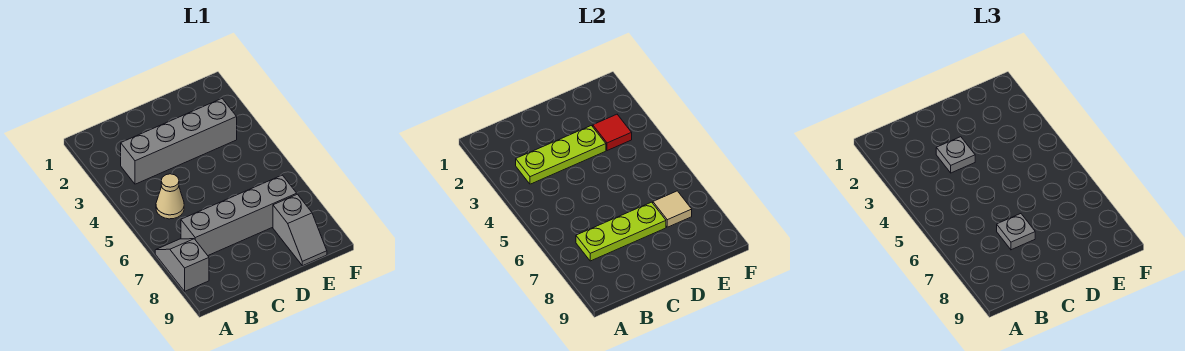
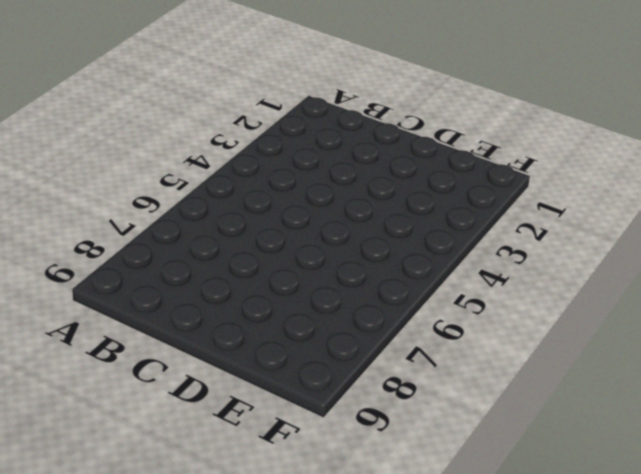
none -> grey slope A7:A8 level 1 top 8
none -> grey brick B3:E3 level 1

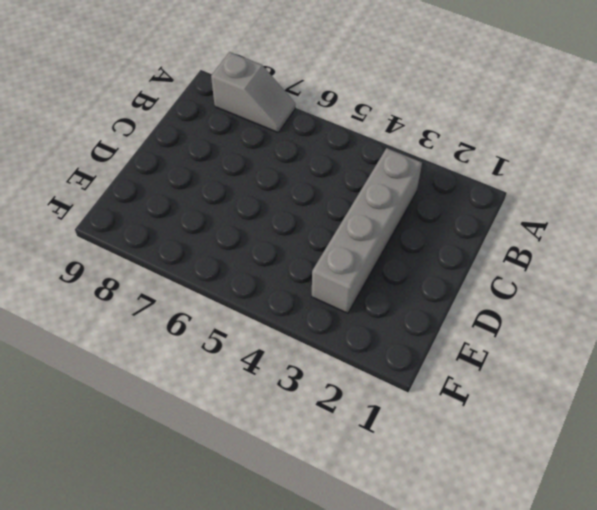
none -> tan cone B5 level 1
none -> grey brick B7:E7 level 1

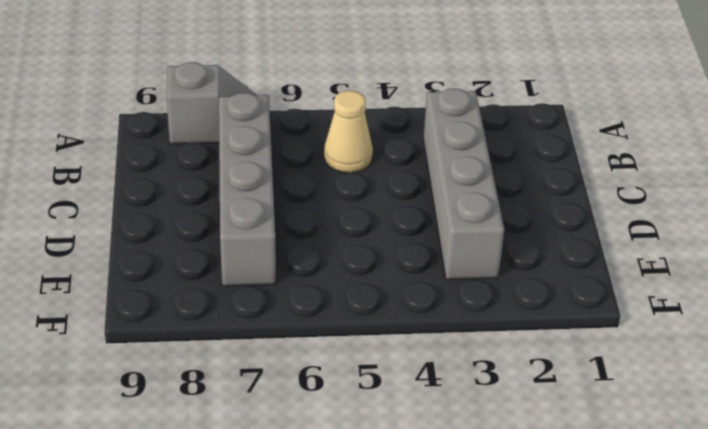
none -> grey slope E8:E9 level 1 top 8
none -> lime plate B3:D3 level 2

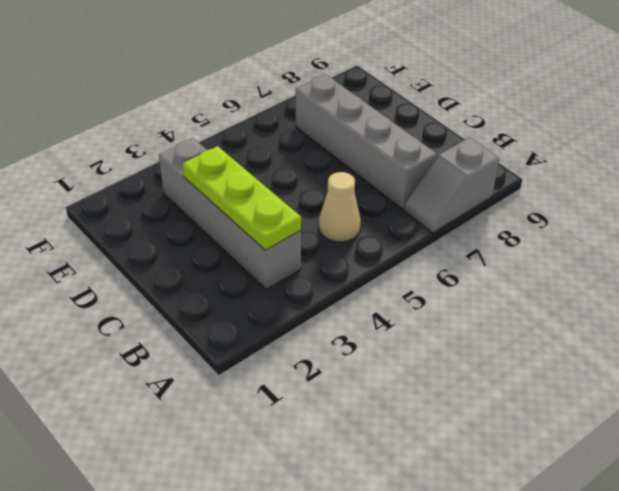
none -> grey slope E8:E9 level 1 top 8
none -> lime plate B7:D7 level 2

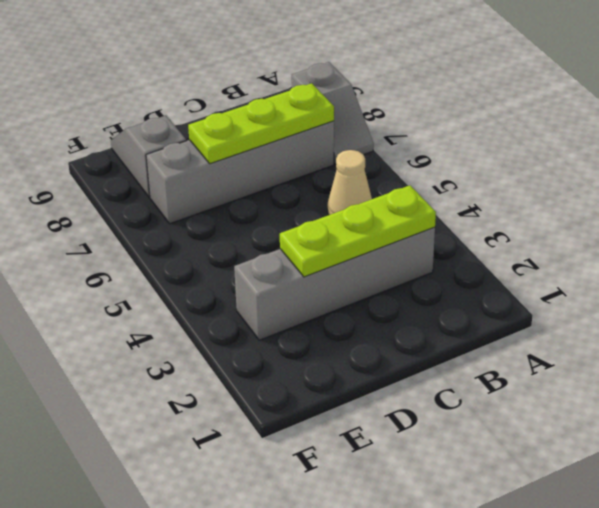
none -> red tile E3 level 2
none -> tan tile E7 level 2

